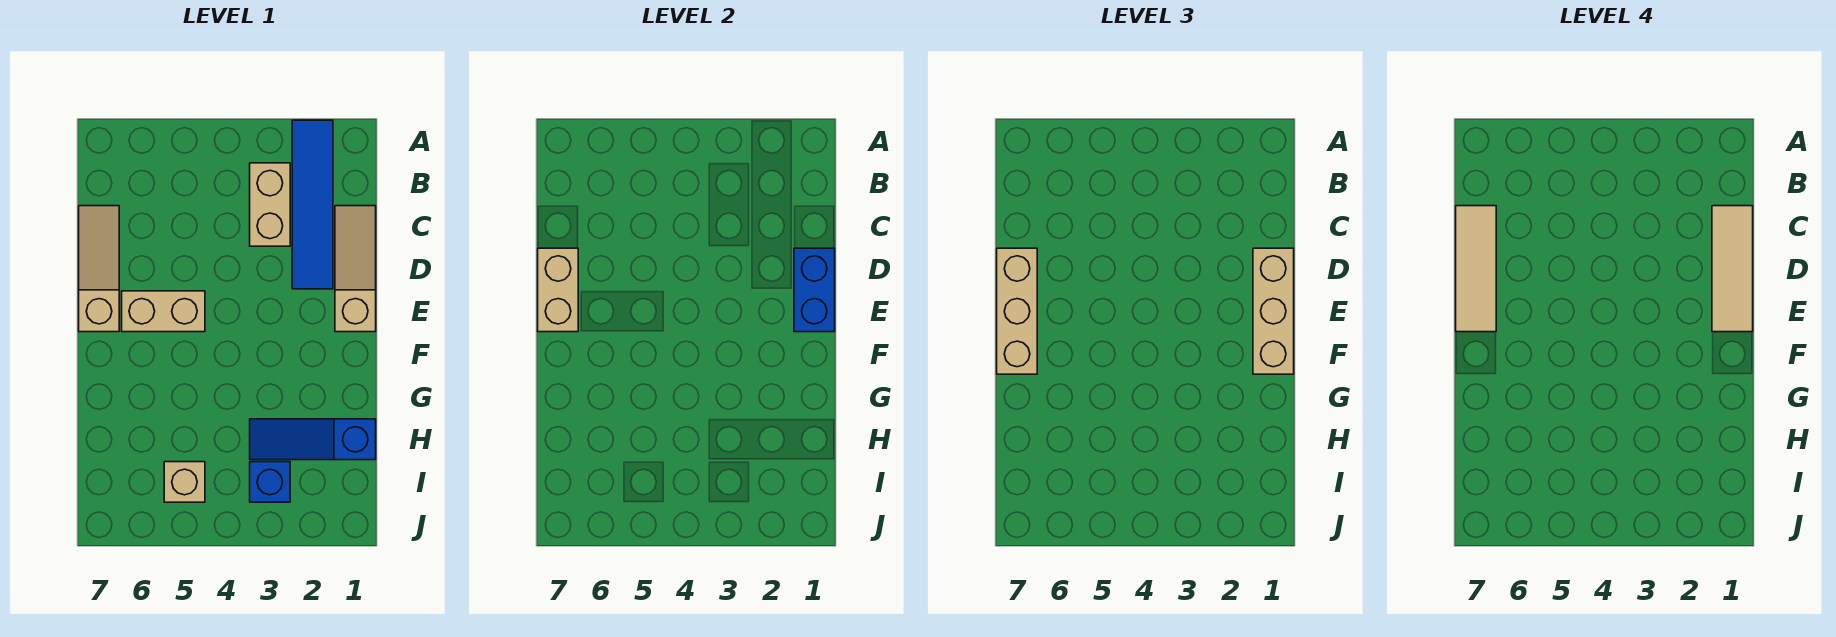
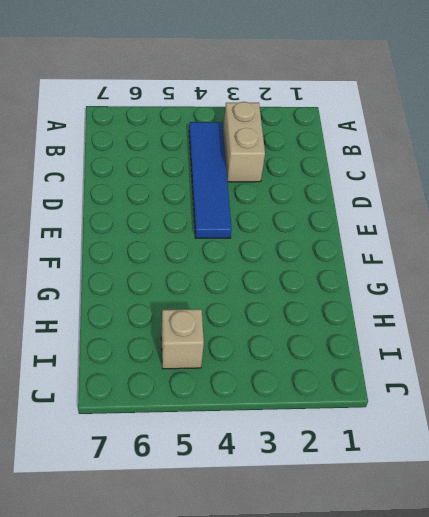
blue tile B4:E4 level 1 -> blue tile A2:D2 level 1
none -> tan slope C1:E1 level 1 top E
none -> tan slope C7:E7 level 1 top E
none -> tan brick E5:E6 level 1

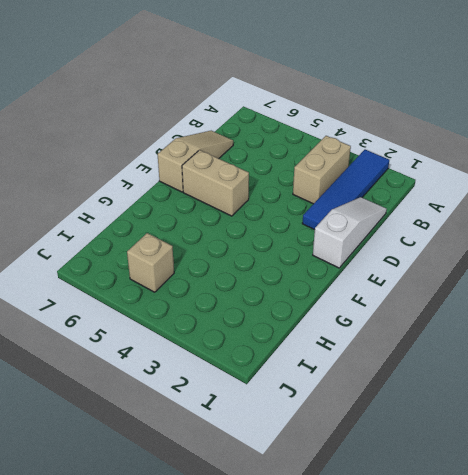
white slope C1:E1 level 1 top E -> tan slope C1:E1 level 1 top E
none -> blue slope H1:H3 level 1 top 1
none -> blue brick I3 level 1
none -> blue brick D1:E1 level 2

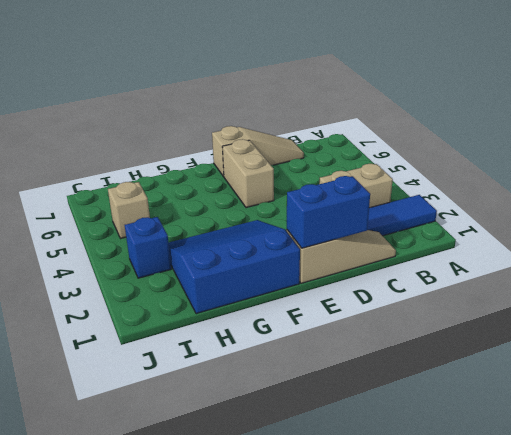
blue slope F1:H3 level 1 top 1 -> blue slope H1:H3 level 1 top 1
none -> tan brick D7:E7 level 2
none -> tan brick D1:F1 level 3
none -> tan brick D7:F7 level 3

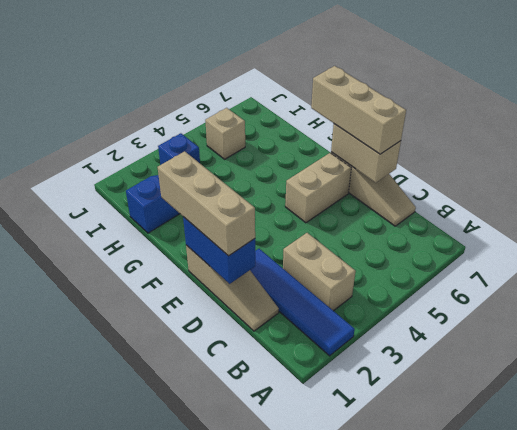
none -> tan tile C1:E1 level 4
none -> tan tile C7:E7 level 4

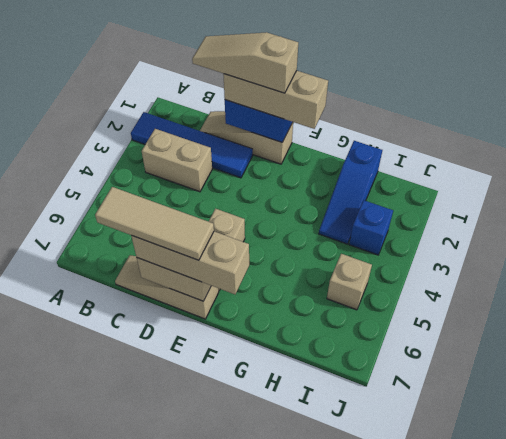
tan slope C1:E1 level 4 top E -> tan tile C1:E1 level 4

